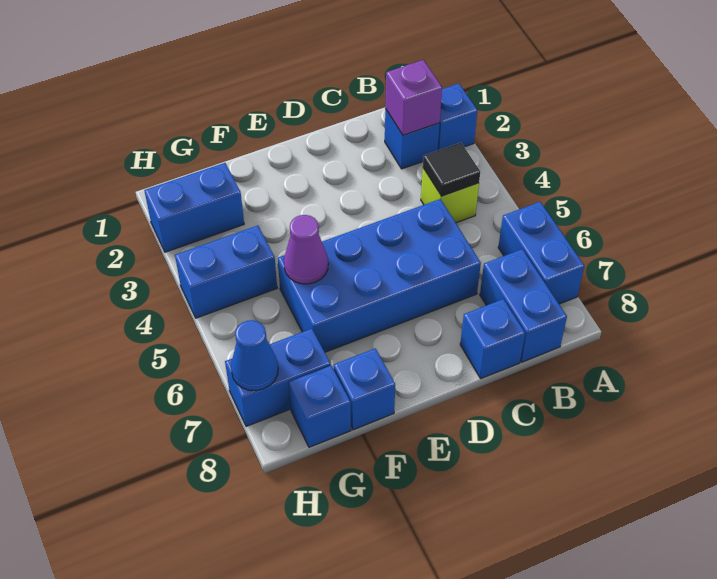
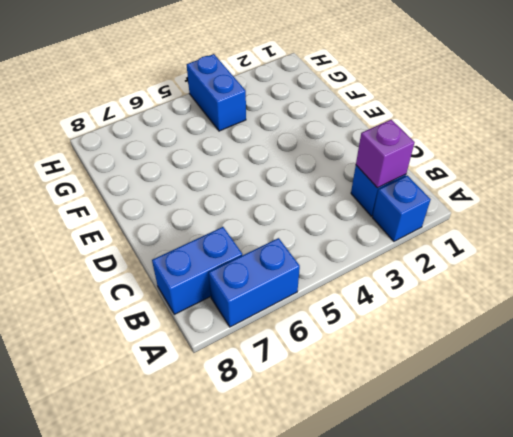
none -> lime brick B4 level 1
none -> blue brick C5:F6 level 1
none -> blue brick C8 level 1

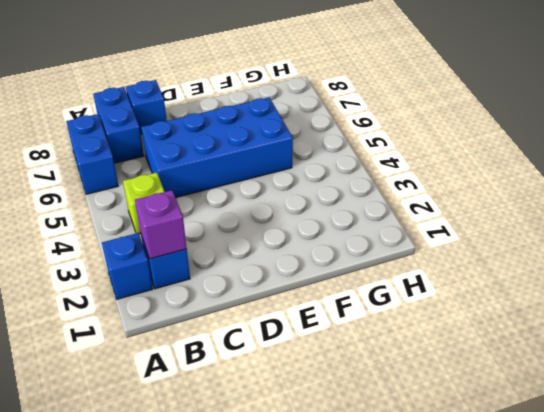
none -> blue brick F8 level 1
none -> blue brick G2:H2 level 1
none -> blue brick G4:H4 level 1

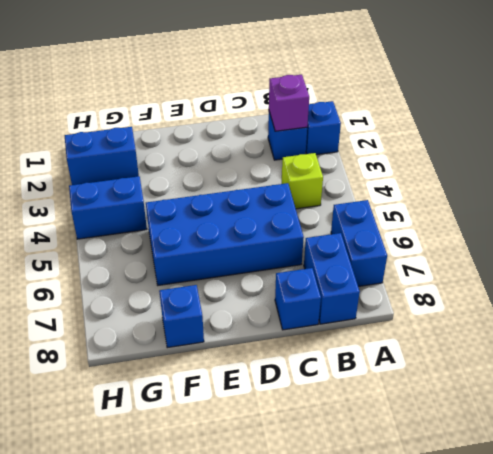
none -> blue brick G7:H7 level 1
none -> blue brick G8 level 1
none -> black tile B4 level 2

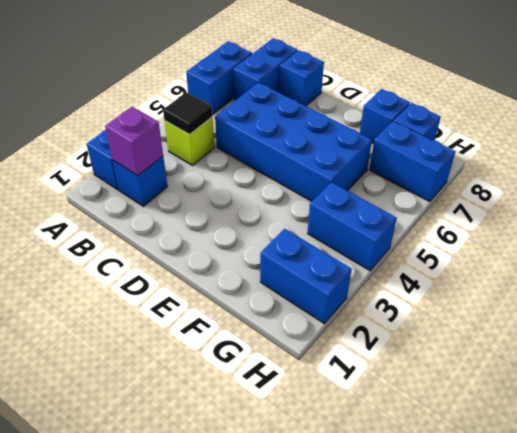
none -> purple cone F5 level 2
none -> blue cone H7 level 2

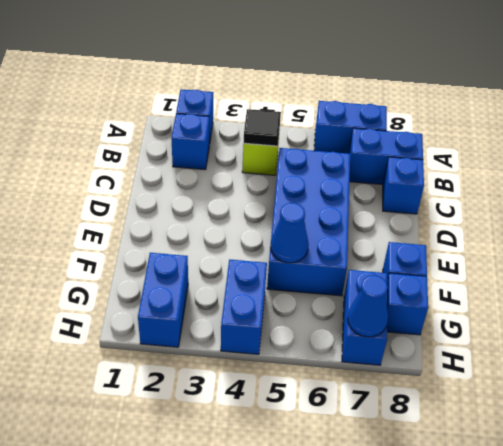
blue cone F5 level 2 -> purple cone F5 level 2
none -> purple brick B2 level 2

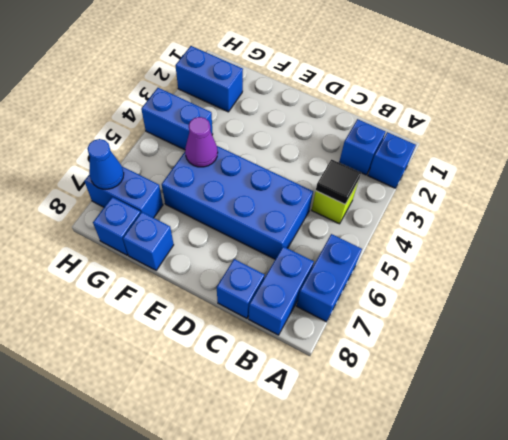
none -> purple brick B2 level 2

